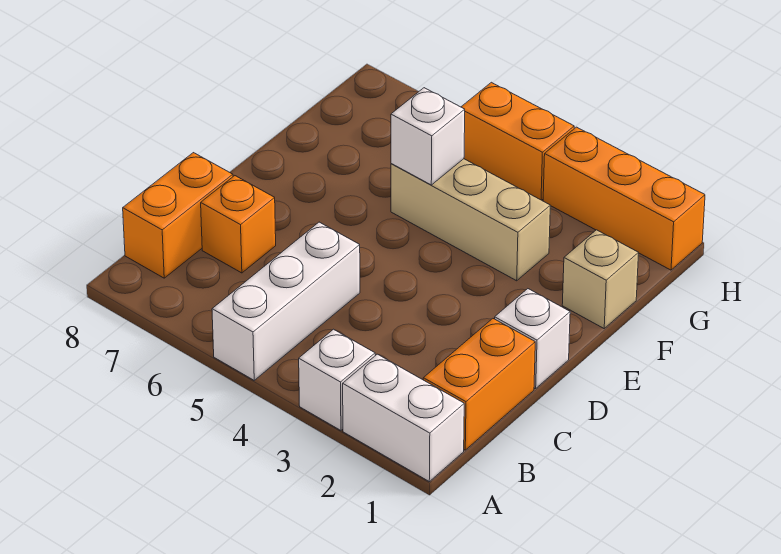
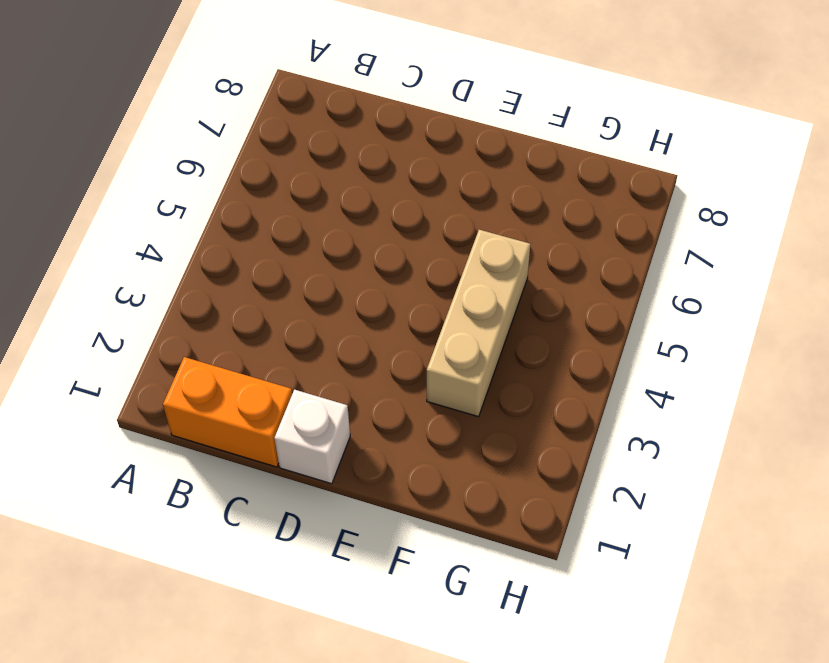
none -> white brick A1:A2 level 1
none -> white brick A3 level 1
none -> white brick A5:C5 level 1

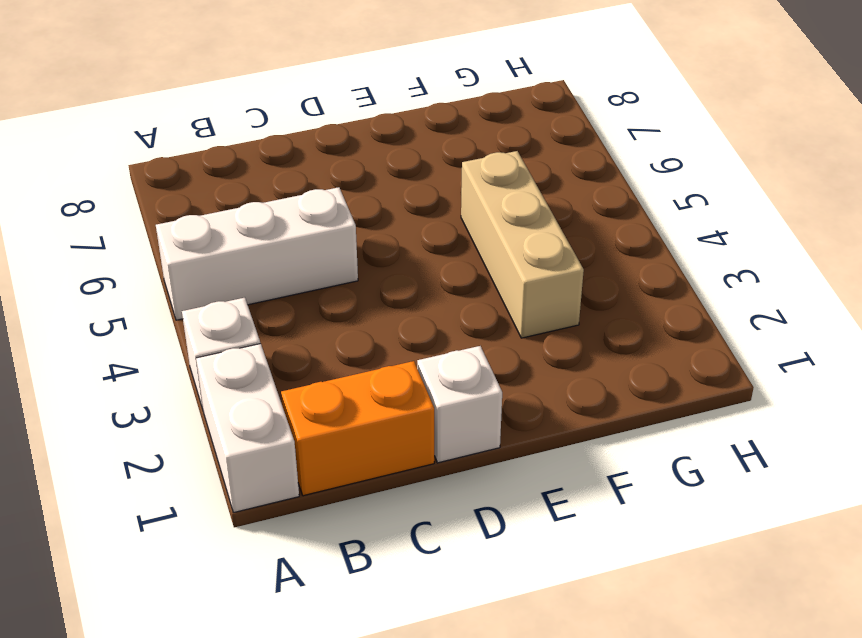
none -> orange brick B8:C8 level 1
none -> orange brick C7 level 1
none -> tan brick F1 level 1

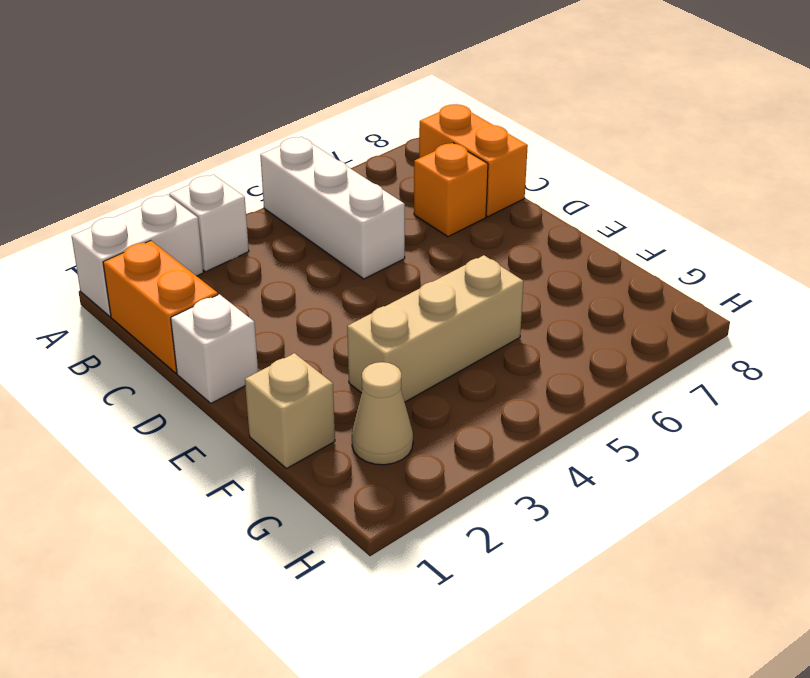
tan cone G2 level 1 -> none
none -> orange brick H1:H3 level 1
none -> orange brick H4:H5 level 1
none -> white brick F5 level 2

